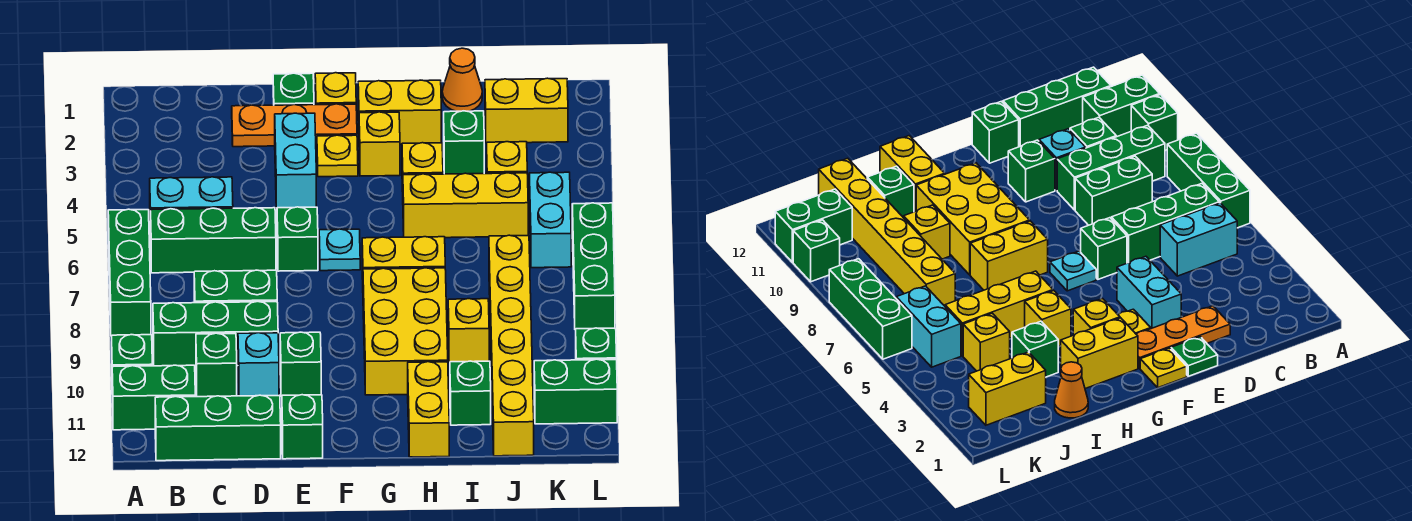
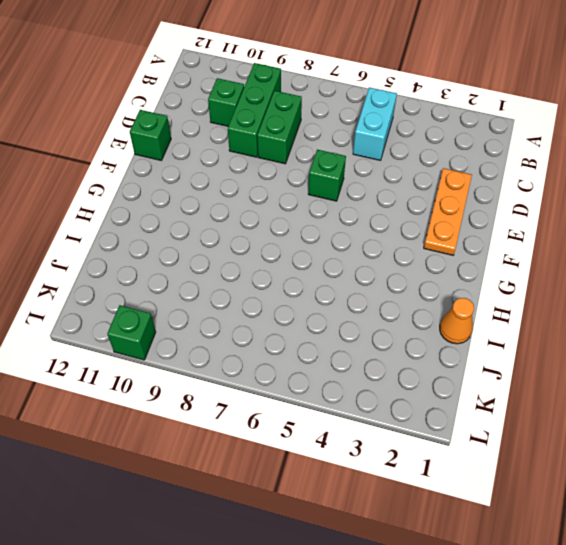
none -> green brick A6:A8 level 1
none -> green brick A10 level 1
none -> green brick A11:B11 level 1
none -> green brick B6:D6 level 1

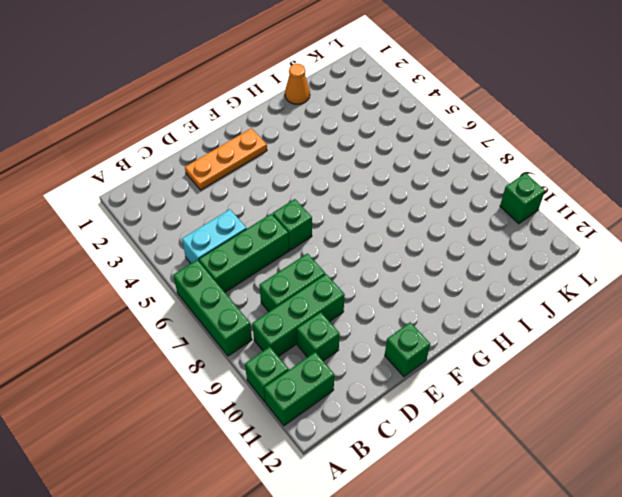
none -> green brick B12:D12 level 1
none -> cyan brick D10 level 1
none -> green plate E1 level 1
none -> cyan brick E3:E4 level 1

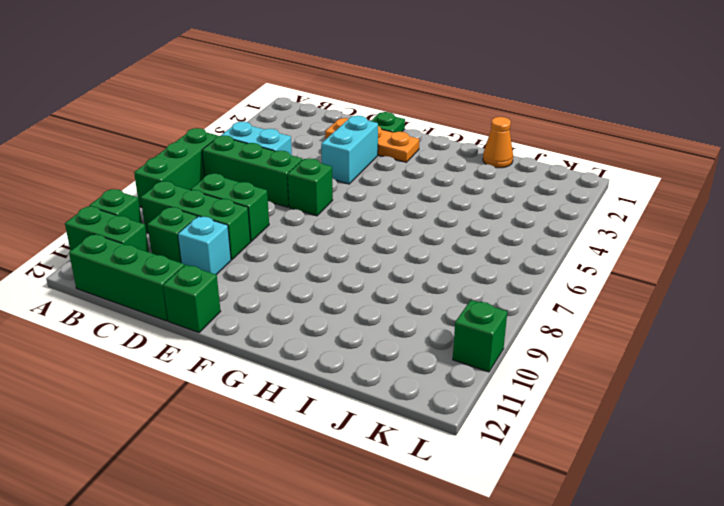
none -> green brick E10 level 1
none -> yellow plate F1 level 1
none -> yellow plate F3 level 1
none -> cyan plate F6 level 1

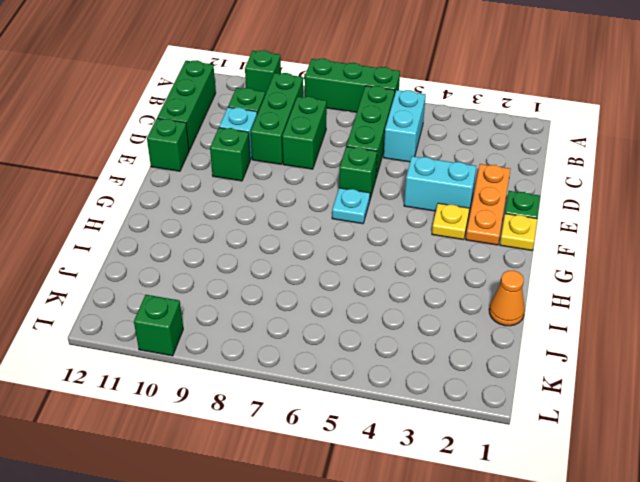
none -> green brick A11:B11 level 1
none -> yellow brick G2:H2 level 1
none -> yellow brick G3 level 1
none -> yellow brick G7:H7 level 1

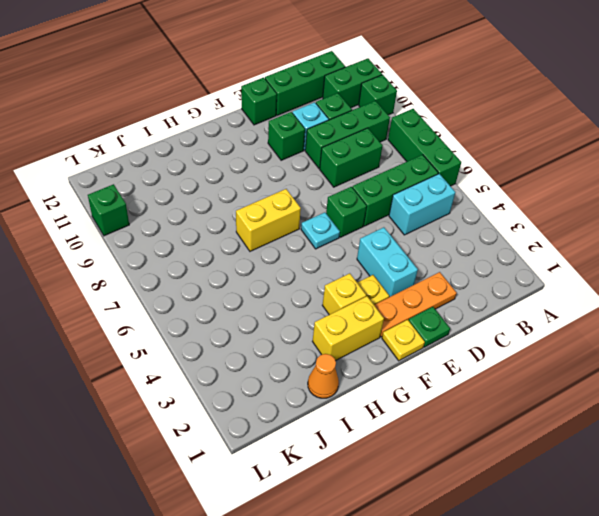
none -> yellow brick G8:H10 level 1
none -> yellow brick H4 level 1
none -> yellow brick H5:J5 level 1
none -> yellow brick H11:H12 level 1

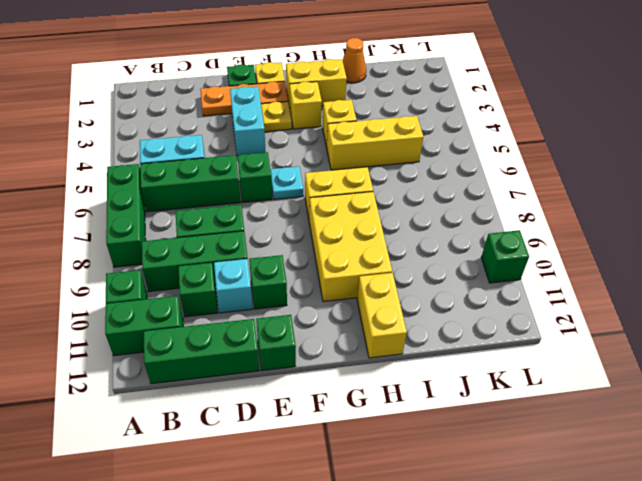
none -> green brick I3 level 1
none -> yellow brick I9 level 1
none -> green brick I11 level 1
none -> yellow brick J2:K2 level 1

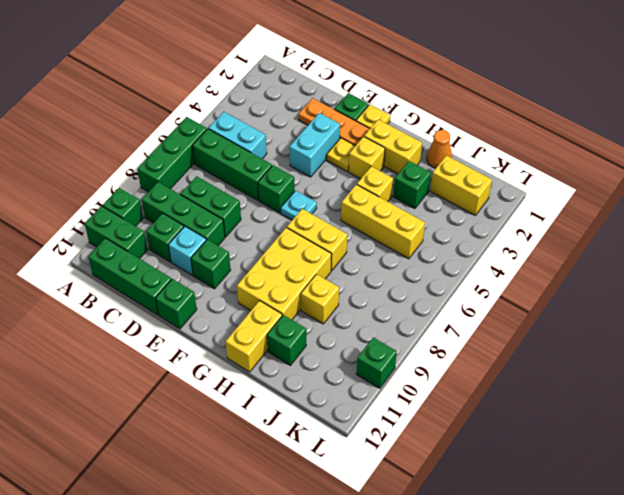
none -> yellow brick J4 level 1
none -> yellow brick J7:J12 level 1
none -> cyan brick K5:K6 level 1
none -> green brick K11:L11 level 1

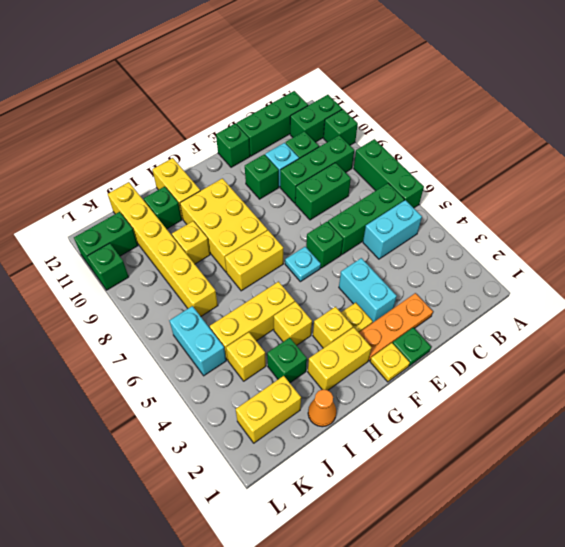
none -> green brick L6:L8 level 1

